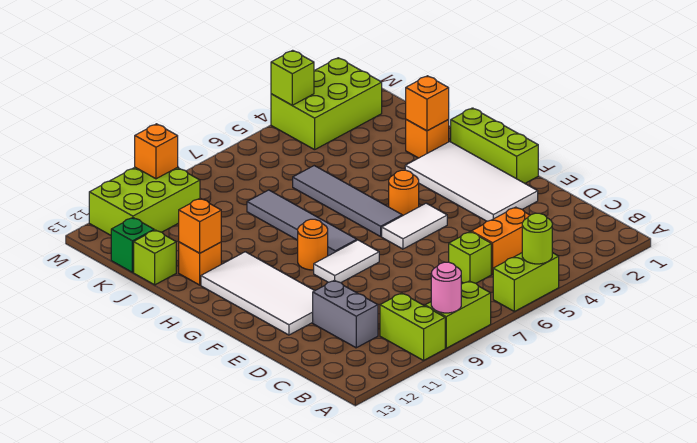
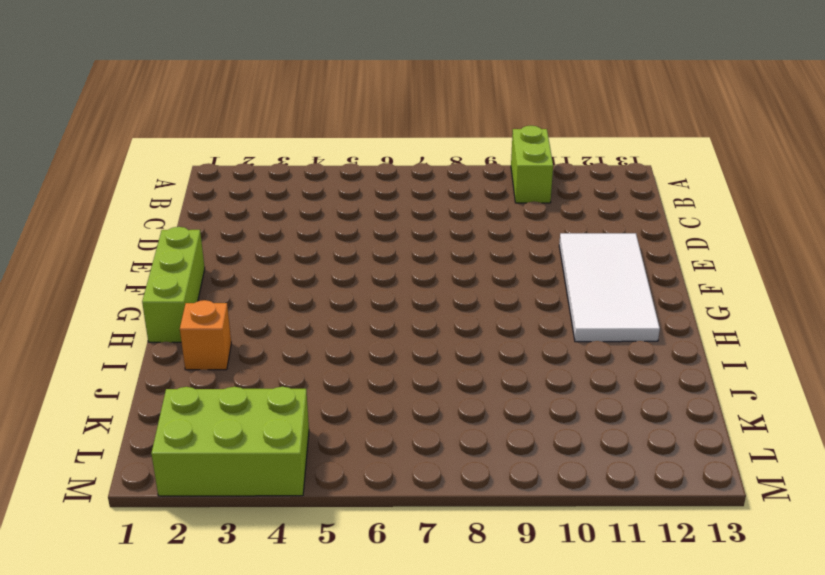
none -> lime brick A5:A6 level 1
none -> lime brick A8:A9 level 1
none -> orange brick C4:C5 level 1

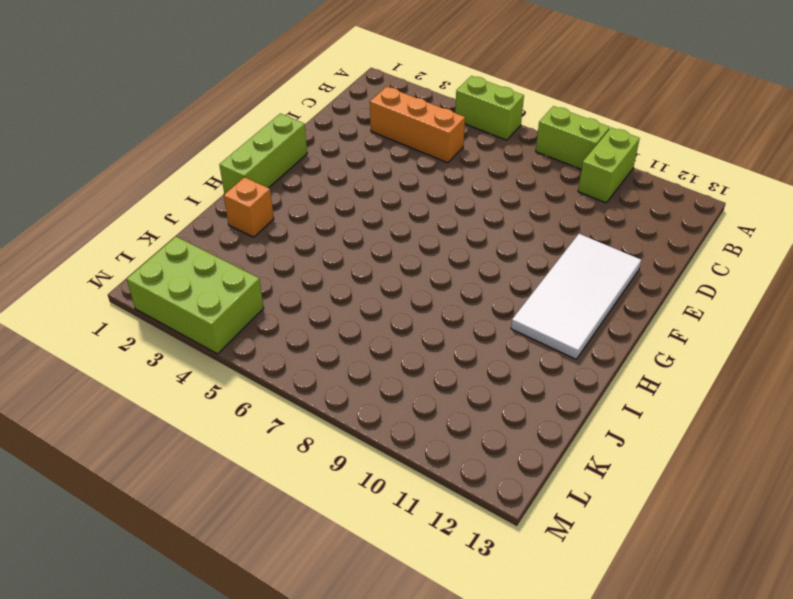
orange brick C3:C5 level 1 -> orange brick C4:C5 level 1
none -> lime brick C6 level 1
none -> grey brick C11:D11 level 1
none -> white tile E2:H3 level 1

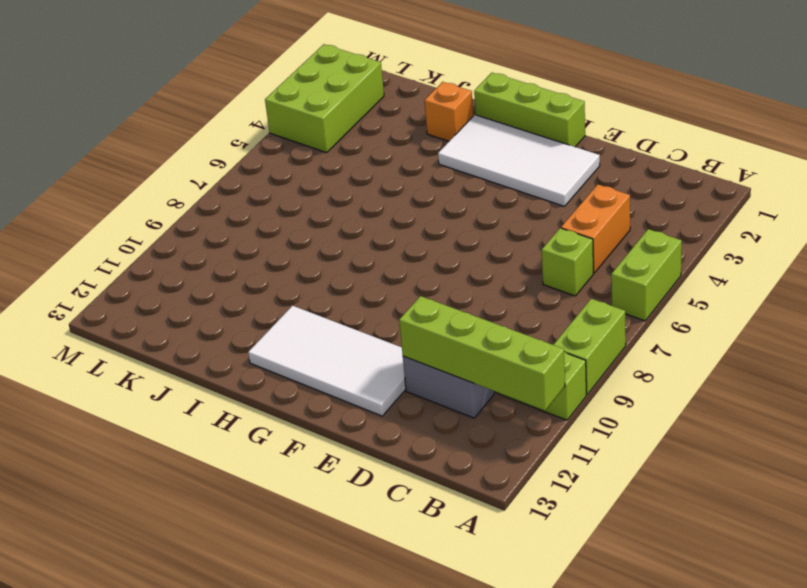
lime brick A11:D11 level 2 -> none
none -> white tile F5:F6 level 1
none -> white tile F8:F9 level 1
none -> orange round brick G5 level 1

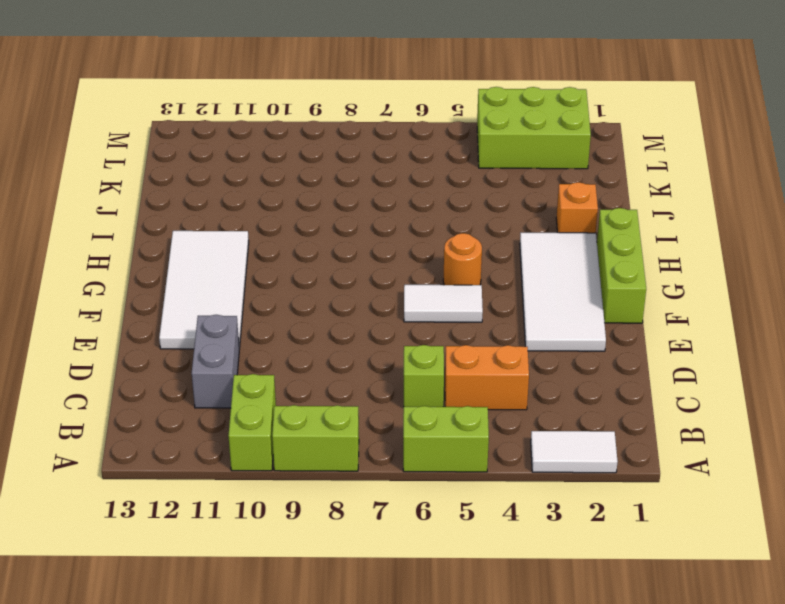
white tile A2:A3 level 1 -> white tile F8:F9 level 1
none -> grey tile G6:J6 level 1
none -> grey tile G8:J8 level 1
none -> orange round brick G9 level 1

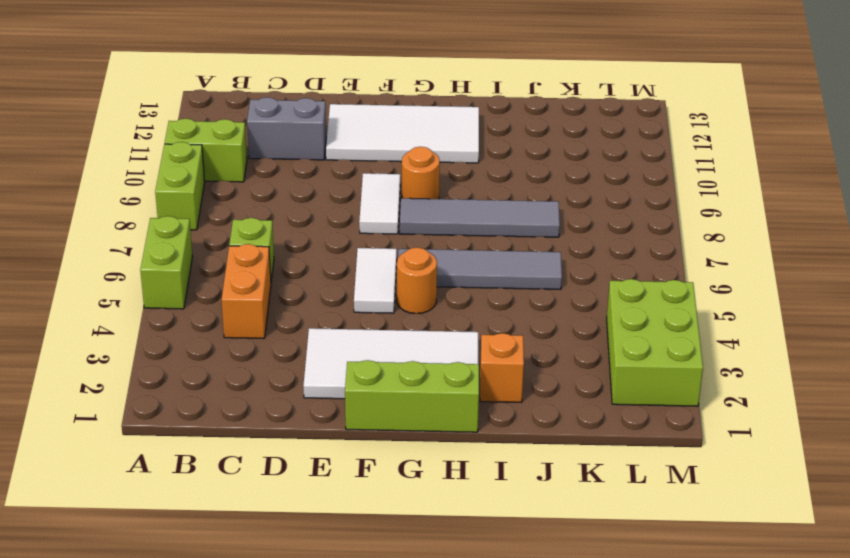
none -> orange brick I12 level 1
none -> lime brick J13 level 1
none -> green brick K13 level 1

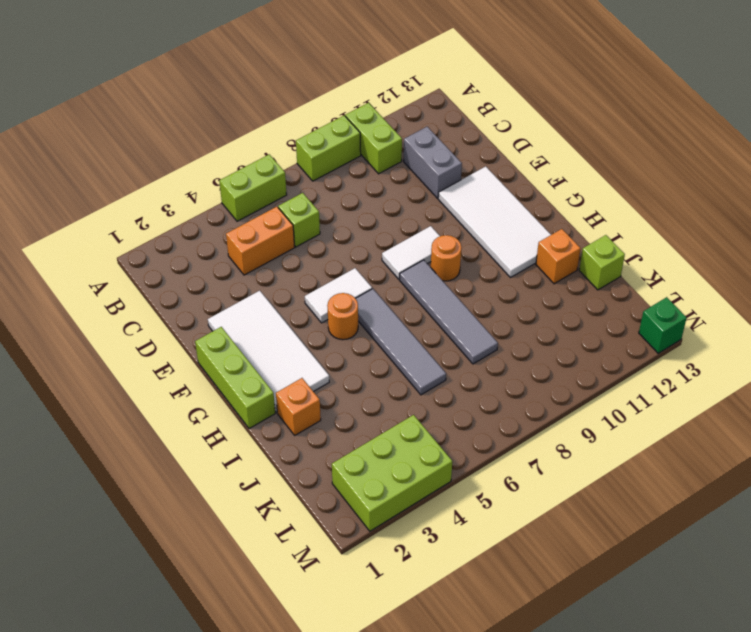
green brick M13 level 1 -> green brick K13 level 1
none -> lime brick L10:M12 level 1
none -> lime round brick A5 level 2
none -> pink round brick A9 level 2

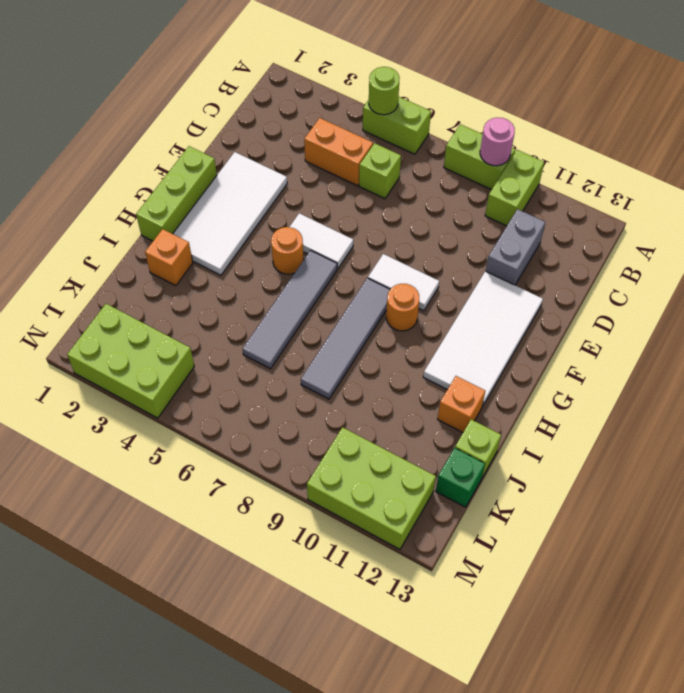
none -> orange brick I2 level 2
none -> orange brick I12 level 2
none -> lime brick M4 level 2

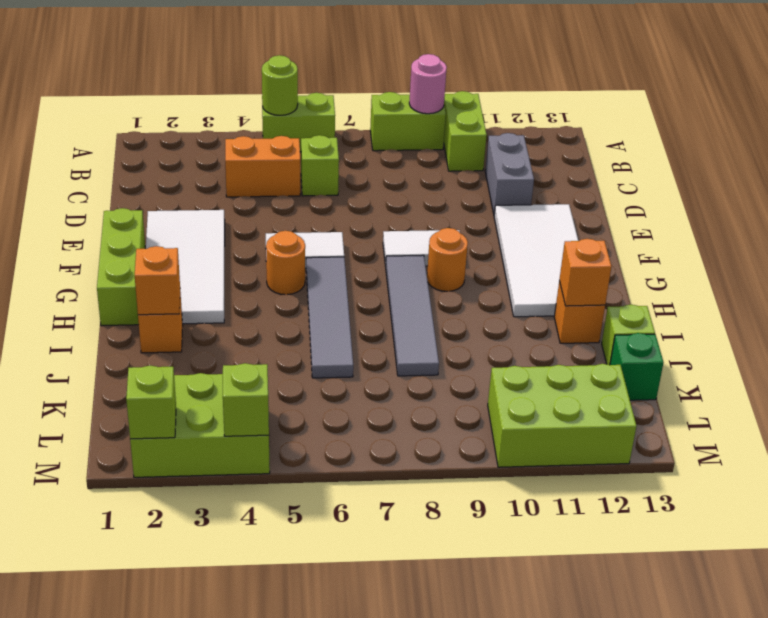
lime brick M2 level 2 -> none
none -> orange brick M10 level 2

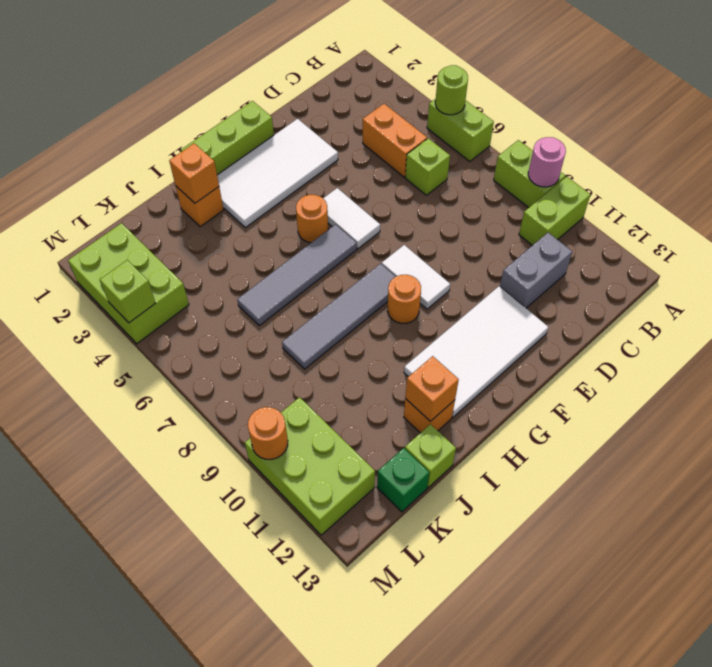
orange round brick M10 level 2 -> orange brick M10 level 2

